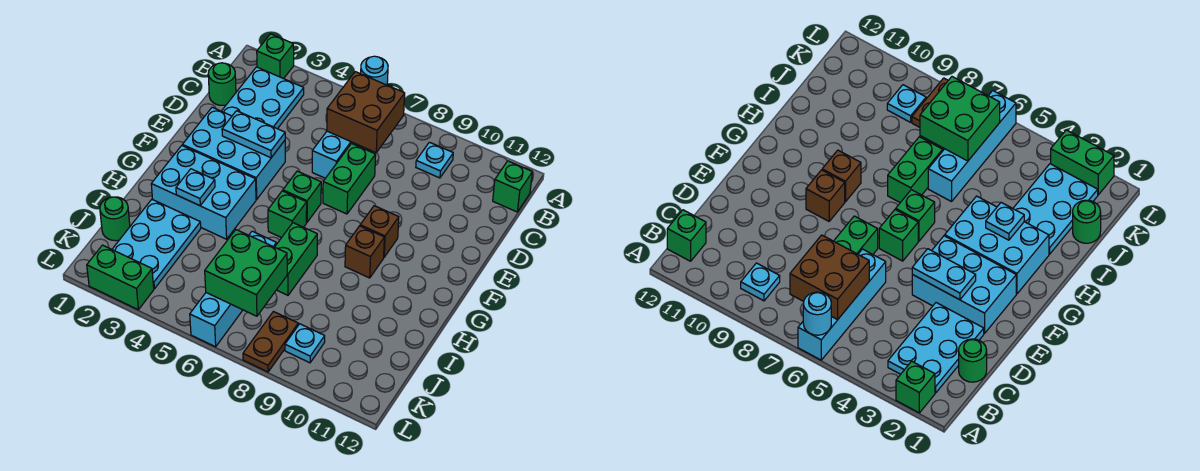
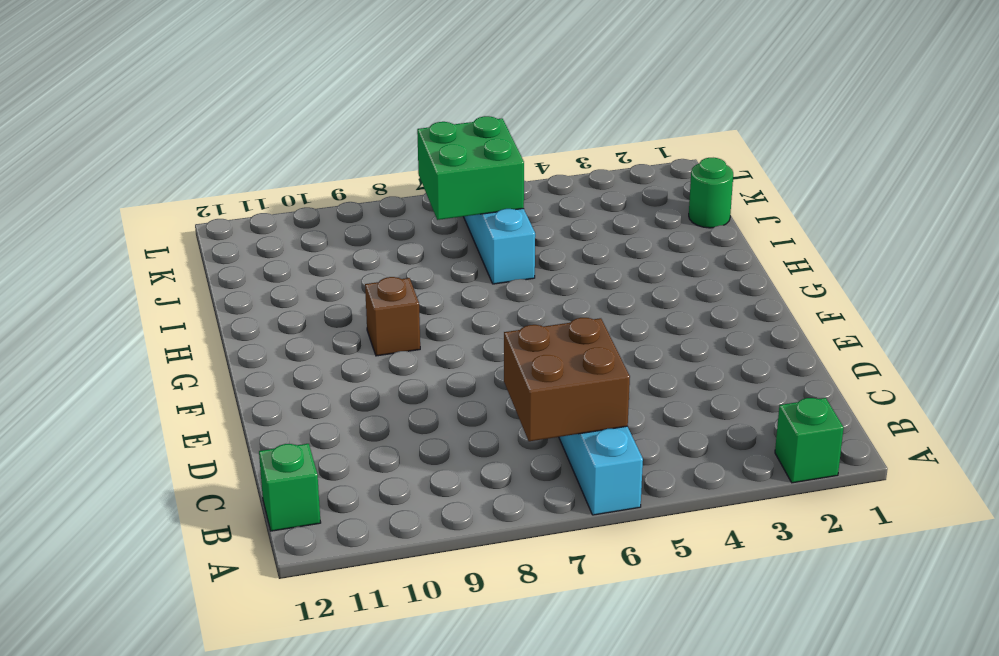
none -> cyan plate B2:D3 level 1
none -> cyan plate B9 level 1
none -> green round brick C1 level 1

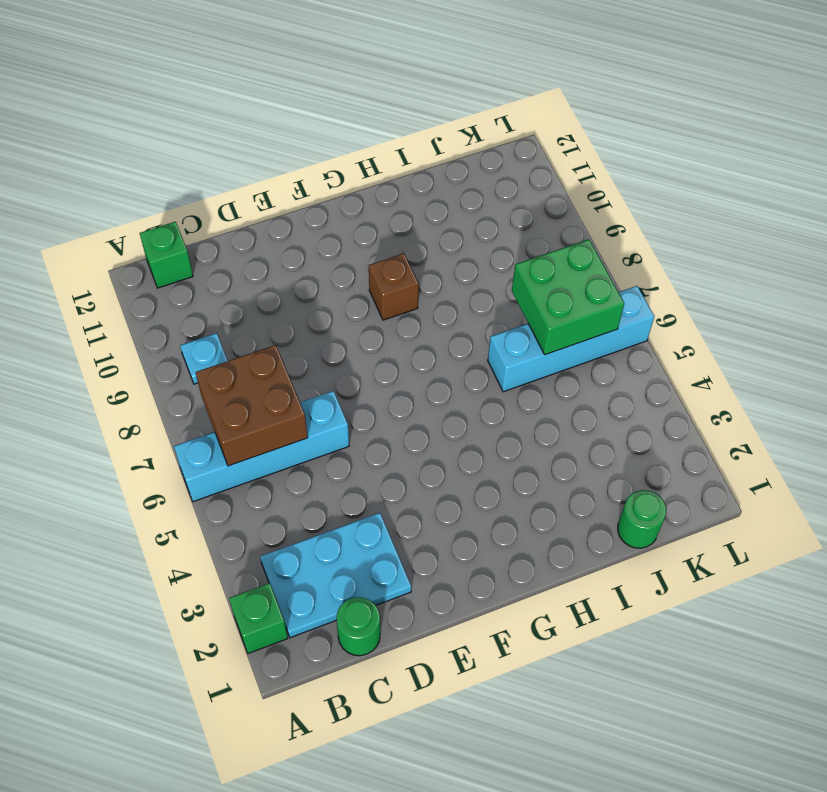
none -> green brick D7:E7 level 1
none -> cyan brick E2:F4 level 1
none -> green brick F6 level 1

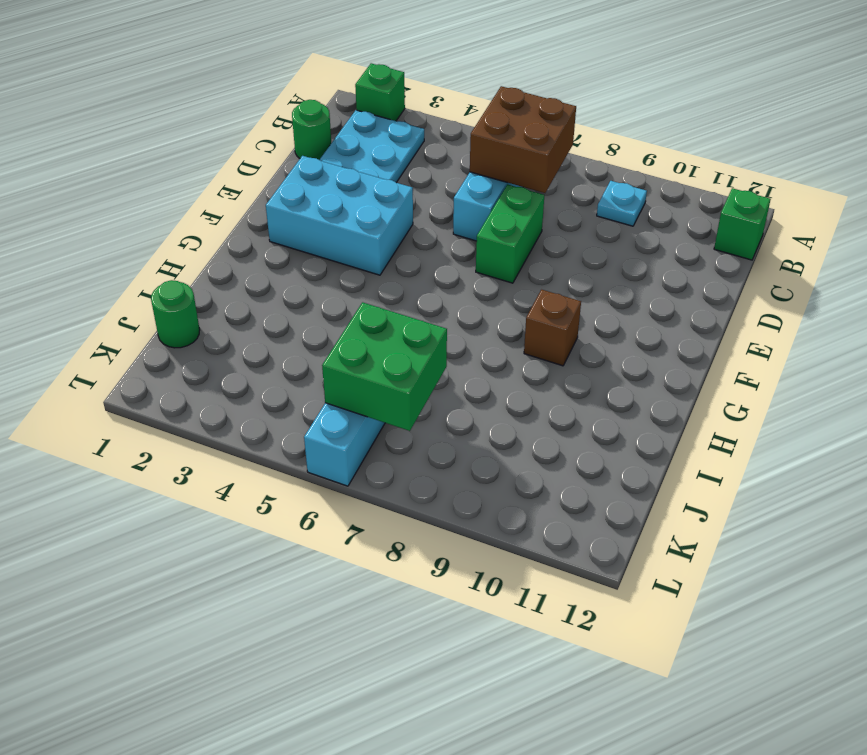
none -> green brick F6 level 1
none -> brown brick F9 level 1
none -> cyan brick G2:H4 level 1

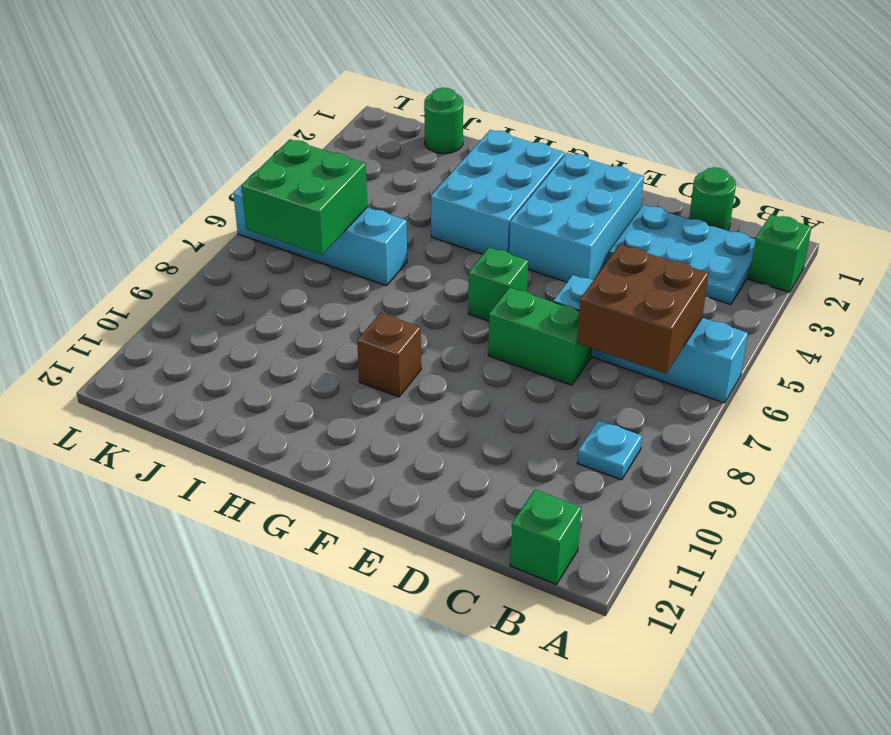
none -> brown brick F9 level 1
none -> green brick G6 level 1
none -> green brick H7:I7 level 1

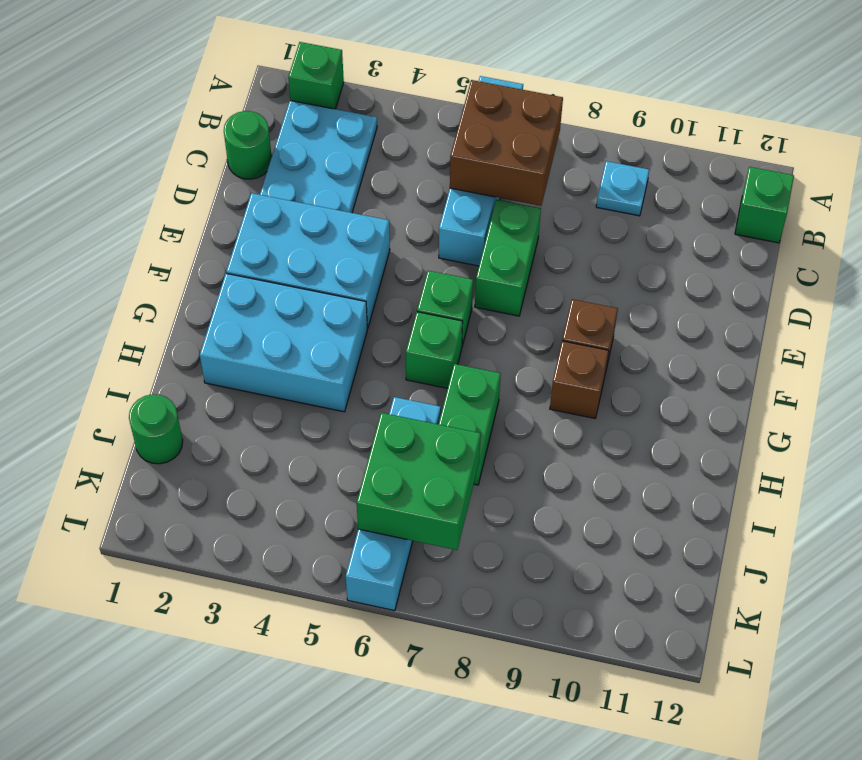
none -> cyan plate I2:K3 level 1
none -> brown plate K8:L8 level 1
none -> cyan plate K9 level 1

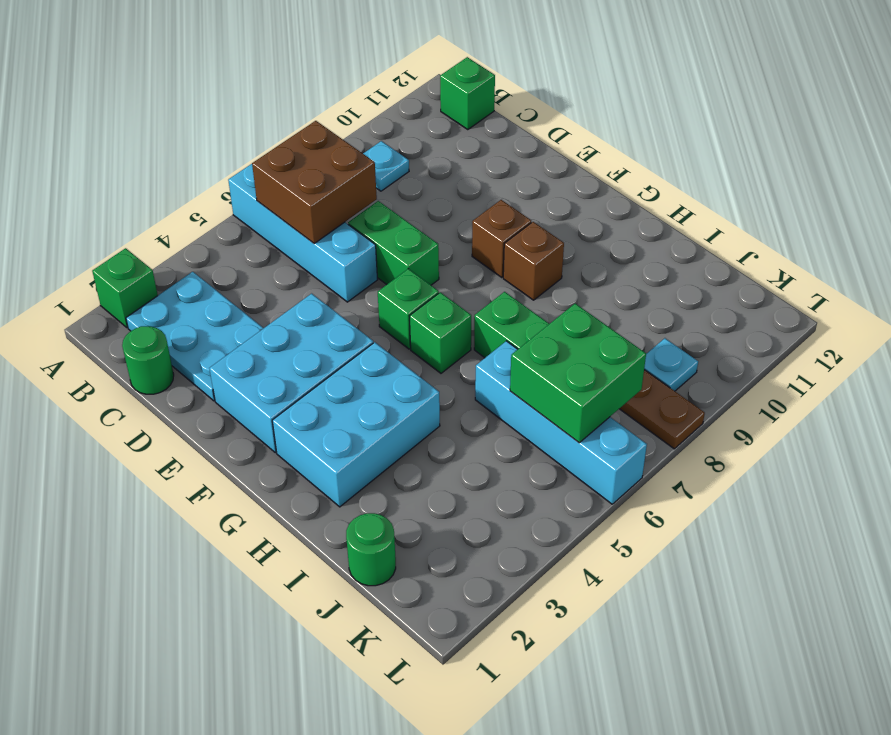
none -> cyan plate I2:K3 level 1
none -> green brick L2:L3 level 1
none -> cyan round brick A6 level 2

